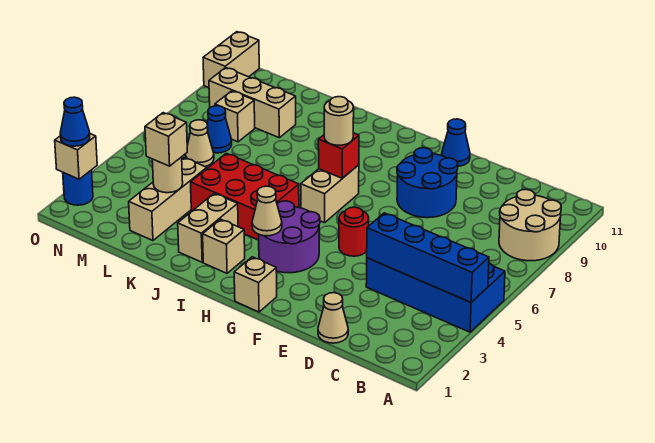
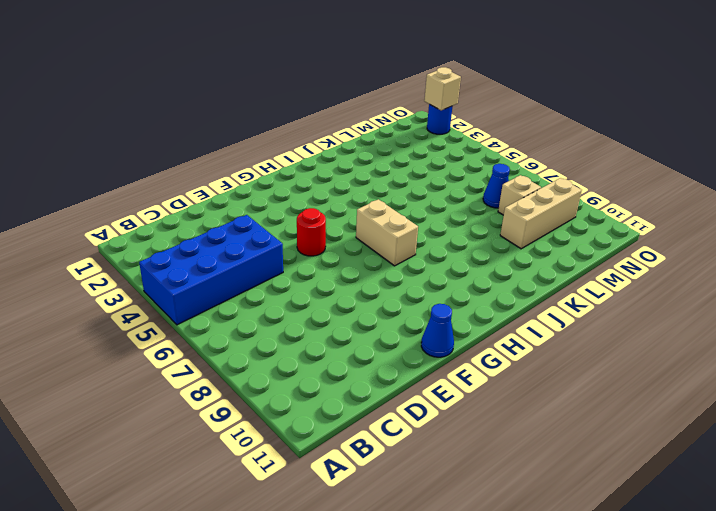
none -> tan round brick A8:B9 level 1
none -> tan cone D1 level 1
none -> blue round brick E8:F9 level 1

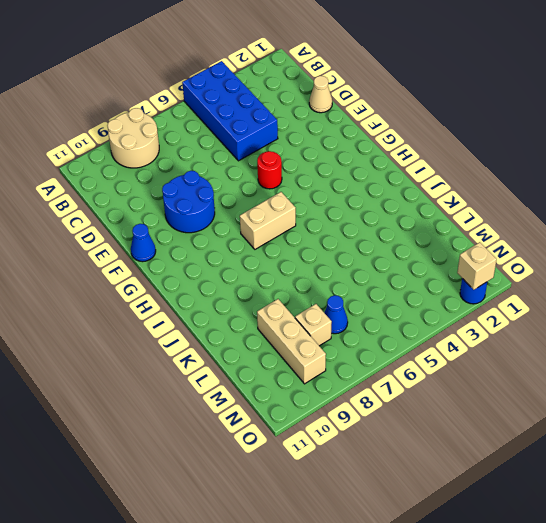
none -> tan brick G1 level 1
none -> purple round brick G3:H4 level 1
none -> tan brick I2 level 1

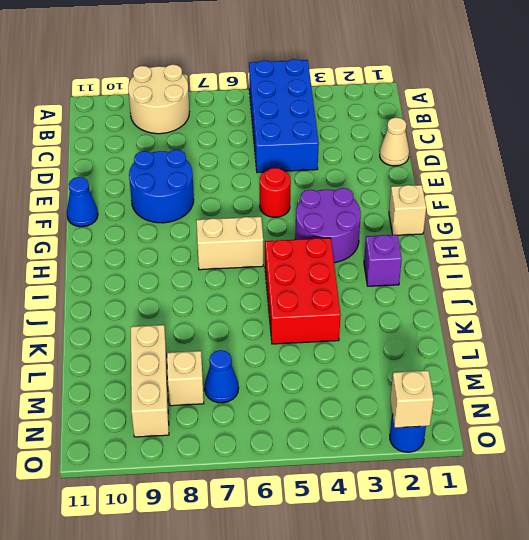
purple brick I2 level 1 -> tan brick I2 level 1
none -> tan brick J2:J3 level 1
none -> tan brick L2:L4 level 1
none -> tan cone M6 level 1

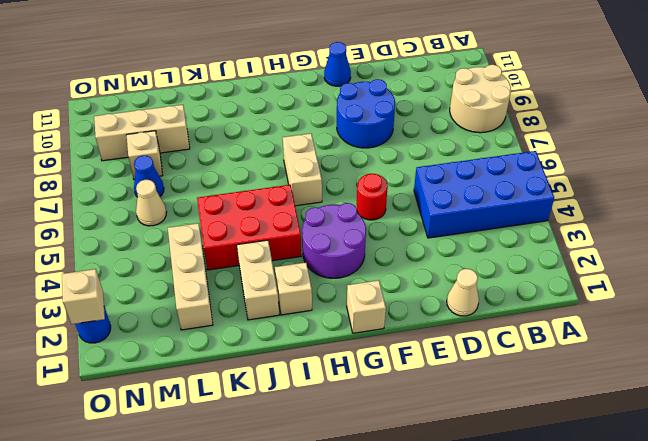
none -> tan brick O10:O11 level 1
none -> blue brick A4:D4 level 2
none -> tan cone H3 level 2

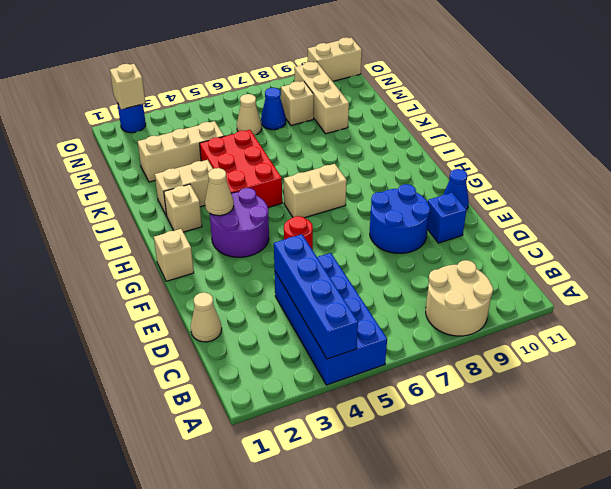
blue brick E10 level 1 -> none
none -> red brick H7 level 2
none -> tan round brick L3 level 2
none -> tan round brick H7 level 3

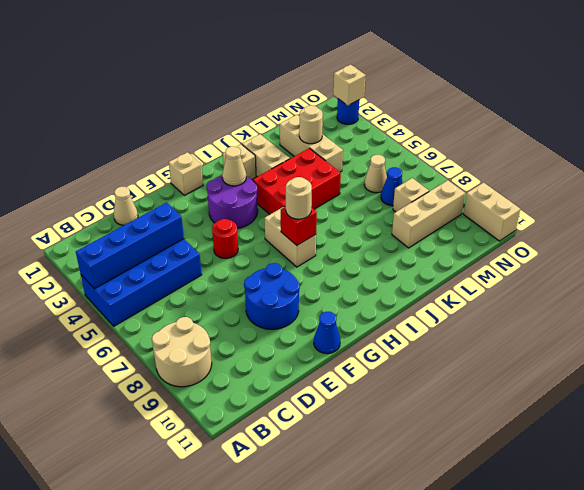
none -> tan brick L3 level 3
none -> blue cone O2 level 3

